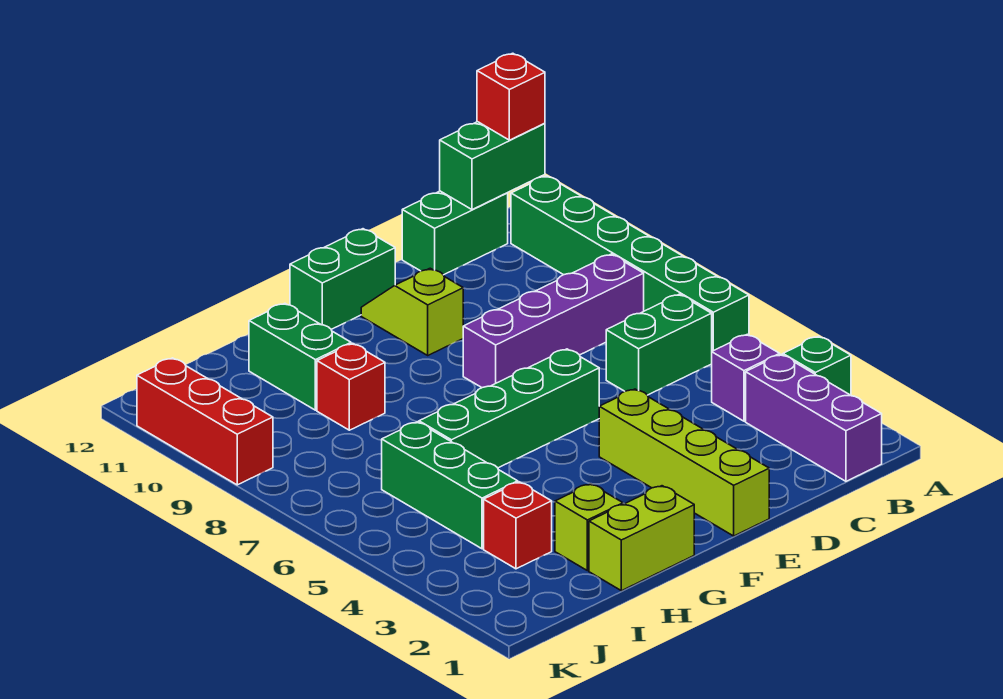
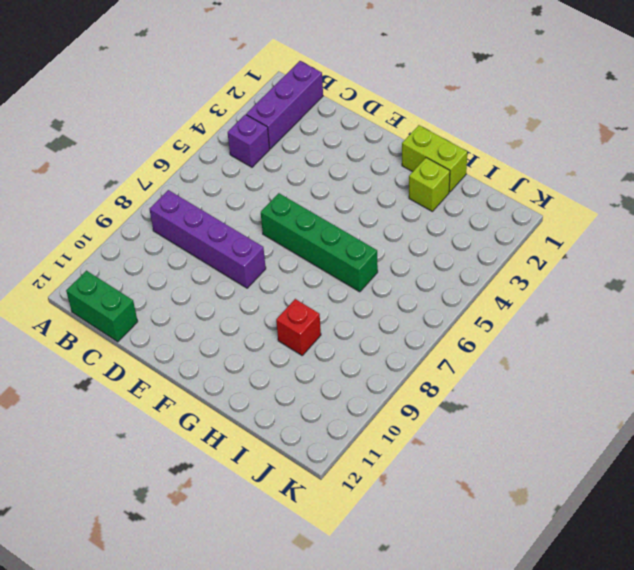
none -> green brick A3 level 1
none -> green brick A6:A11 level 1
none -> green brick B6:C6 level 1

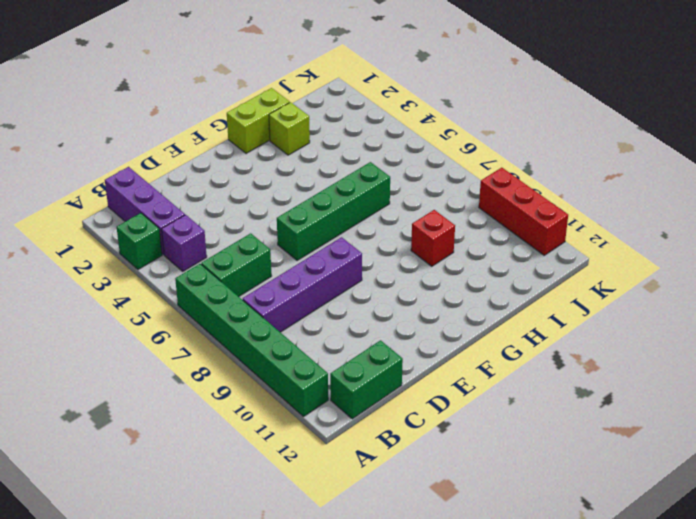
none -> lime brick E1:E4 level 1
none -> lime slope E10:E11 level 1 top 10
none -> green brick E12:F12 level 1

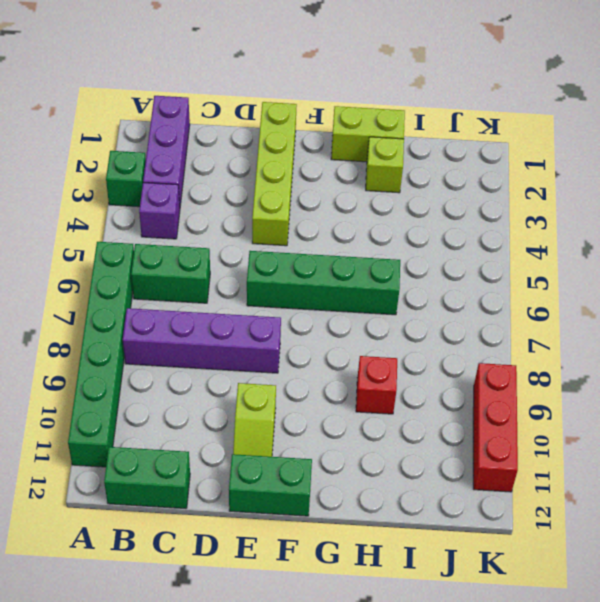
none -> green brick H10:H11 level 1
none -> red brick I3 level 1
none -> green brick I4:I6 level 1

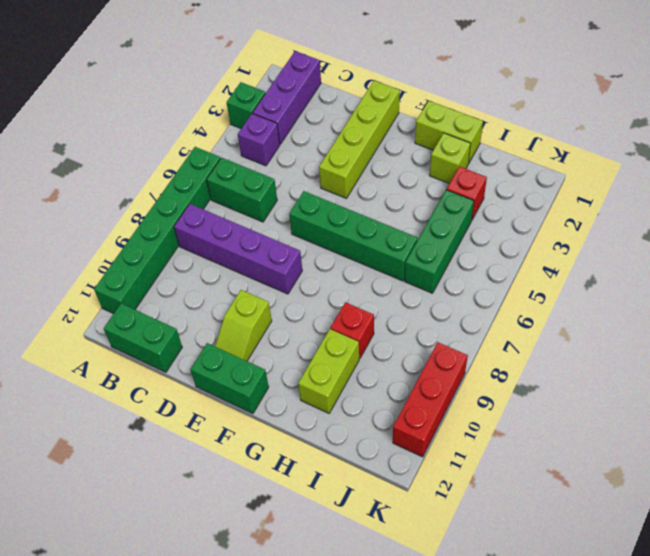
lime brick H10:H11 level 1 -> green brick H10:H11 level 1
none -> green brick A12:B12 level 2
none -> red brick A12 level 3

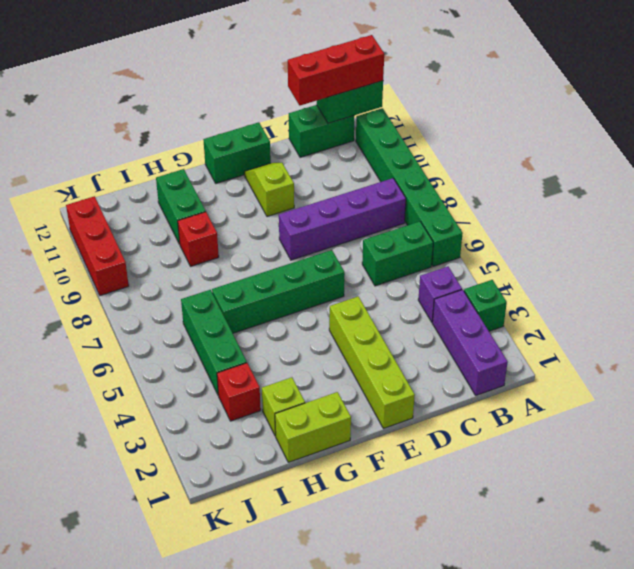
red brick A12:C12 level 3 -> red brick A12 level 3

